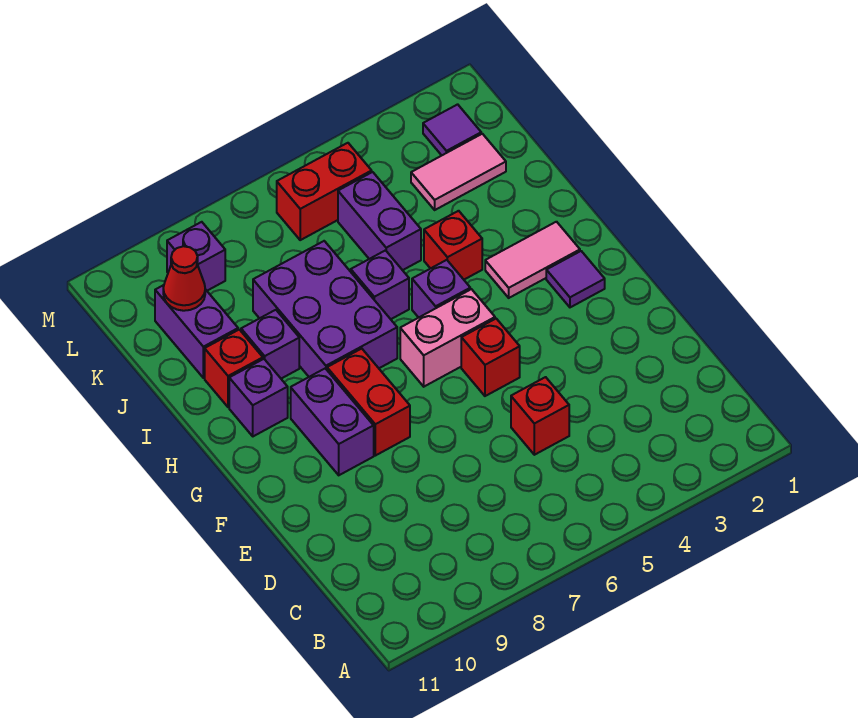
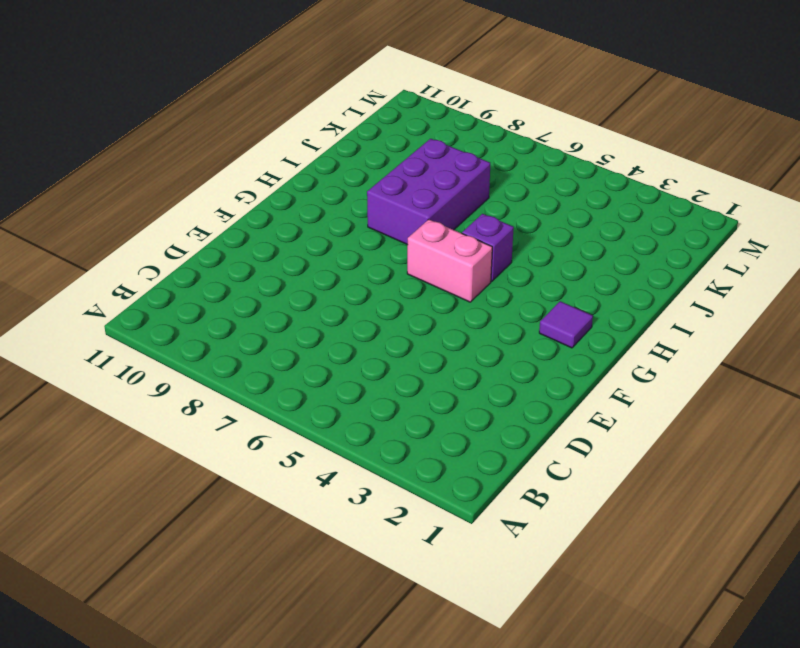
none -> red brick D5 level 1
none -> red brick F5 level 1
none -> red brick F8:G8 level 1

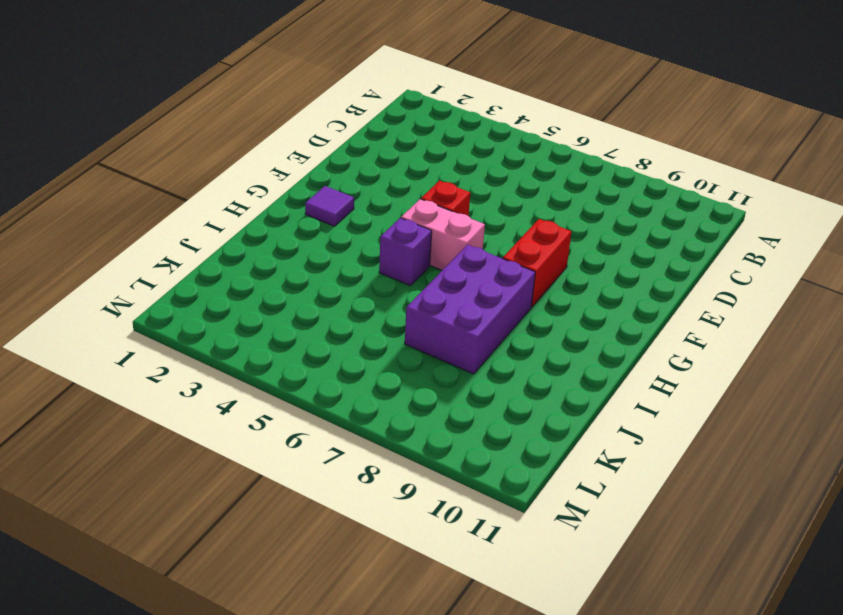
none -> red brick D5 level 1
none -> purple brick F9:G9 level 1
none -> pink tile H2:H3 level 1

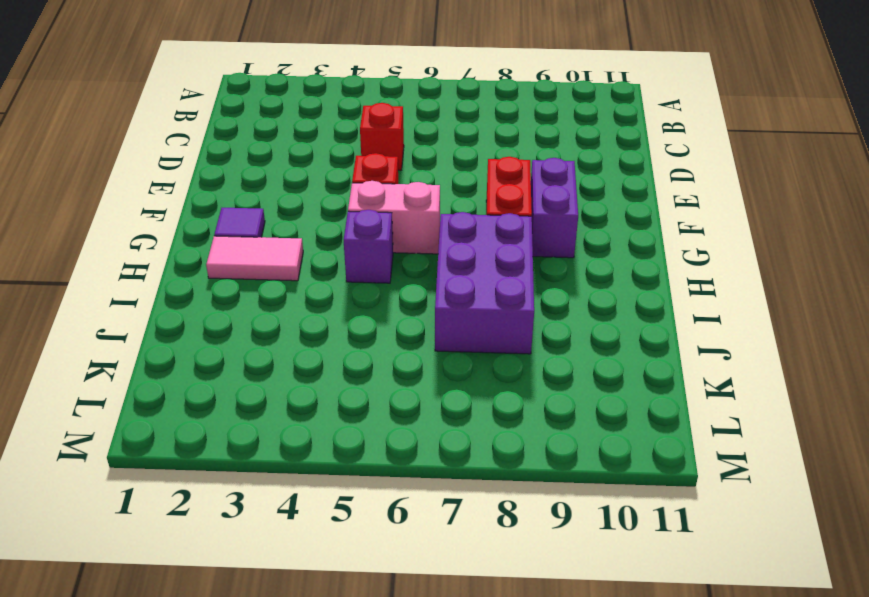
none -> purple brick H10 level 1
none -> red brick I4 level 1
none -> purple brick I6 level 1

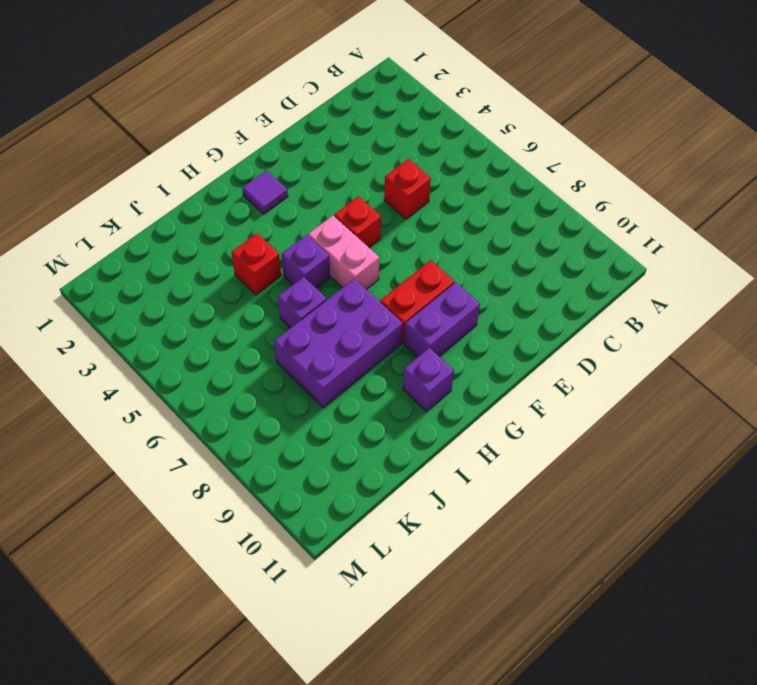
none -> pink tile H2:H3 level 1
none -> purple brick I9 level 1
none -> red brick I10 level 1

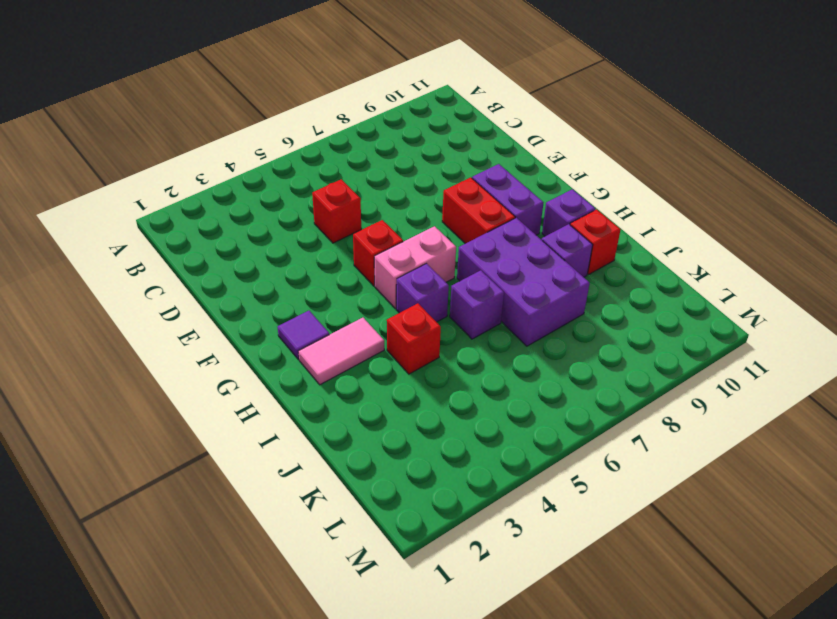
none -> purple brick J5:K5 level 1
none -> purple brick J10:K10 level 1
none -> pink tile K2:K3 level 1

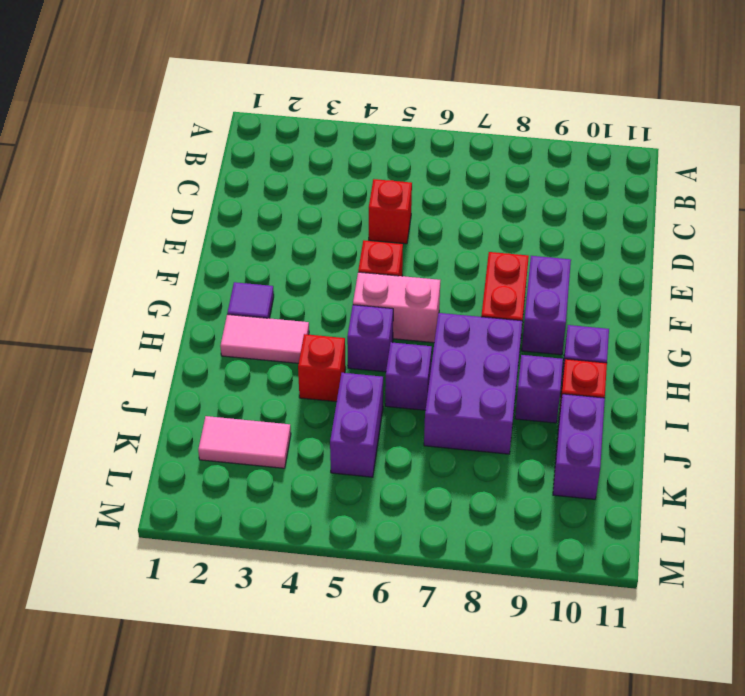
none -> purple tile L2 level 1
none -> red brick L5:L6 level 1
none -> purple brick L9 level 1

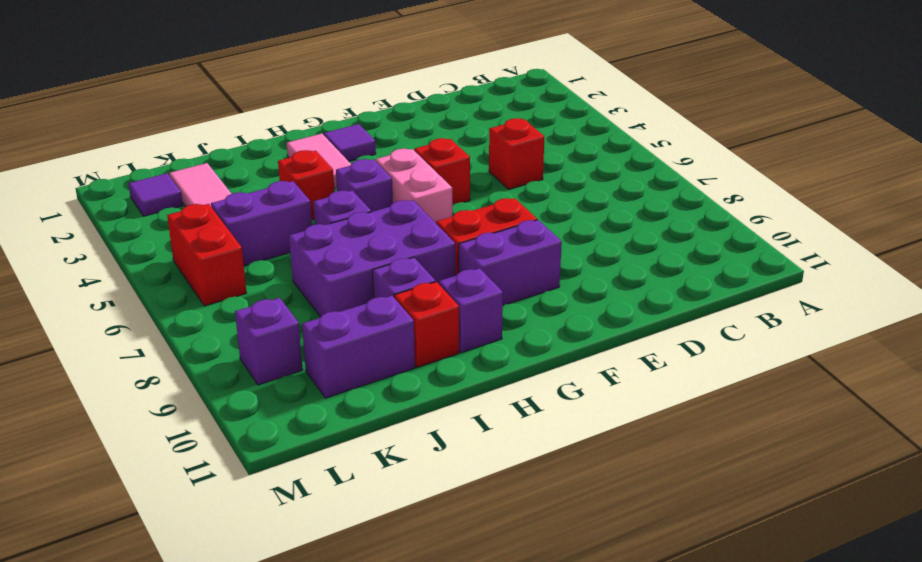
none -> red cone K10 level 2

